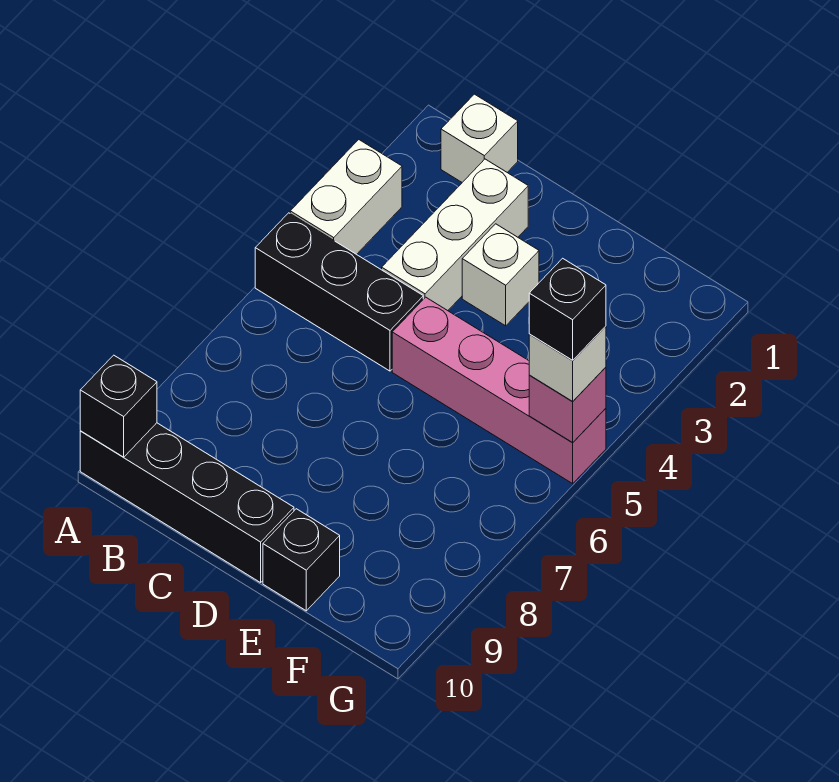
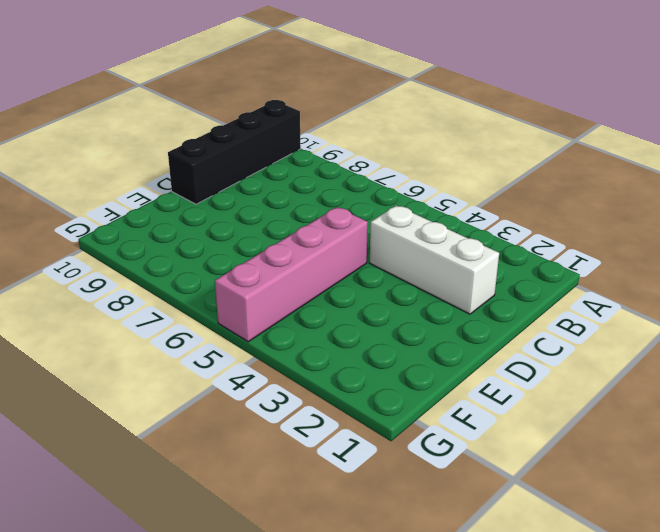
none -> white brick A3:A4 level 1
none -> black brick A5:C5 level 1
none -> white brick B1 level 1

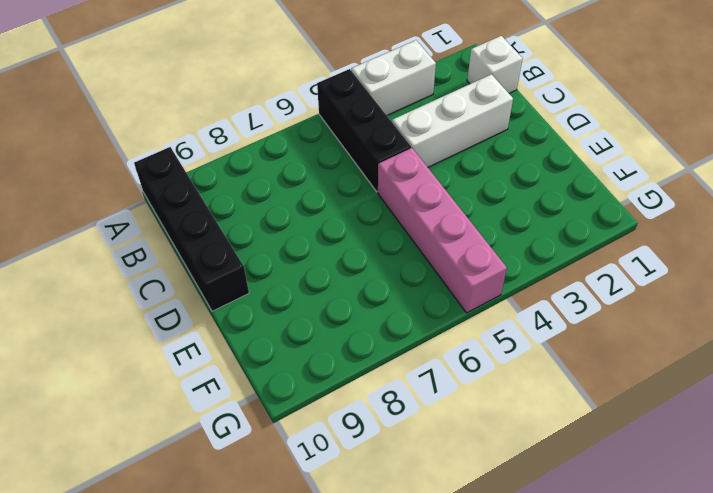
none -> white brick D3 level 1
none -> black brick E10 level 1
none -> black brick A10 level 2

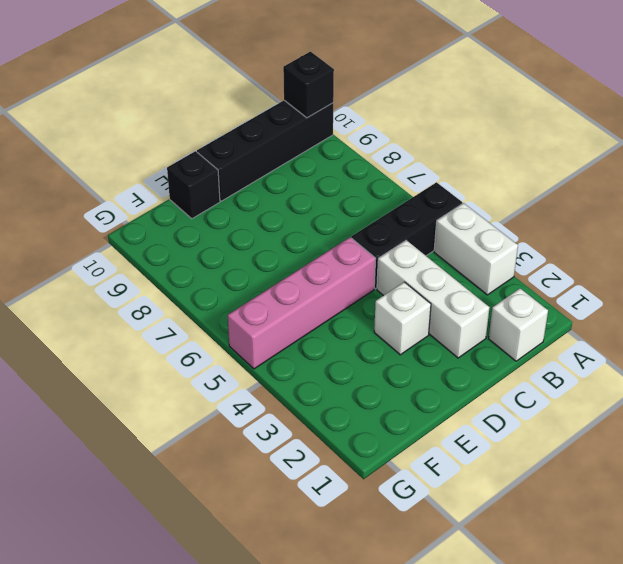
none -> pink brick G5 level 2
none -> white brick G5 level 3
none -> black brick G5 level 4

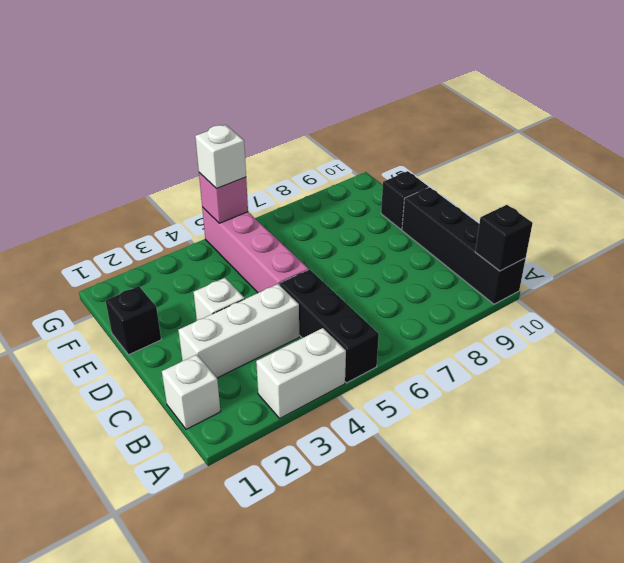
black brick E1 level 1 -> black brick G5 level 4

